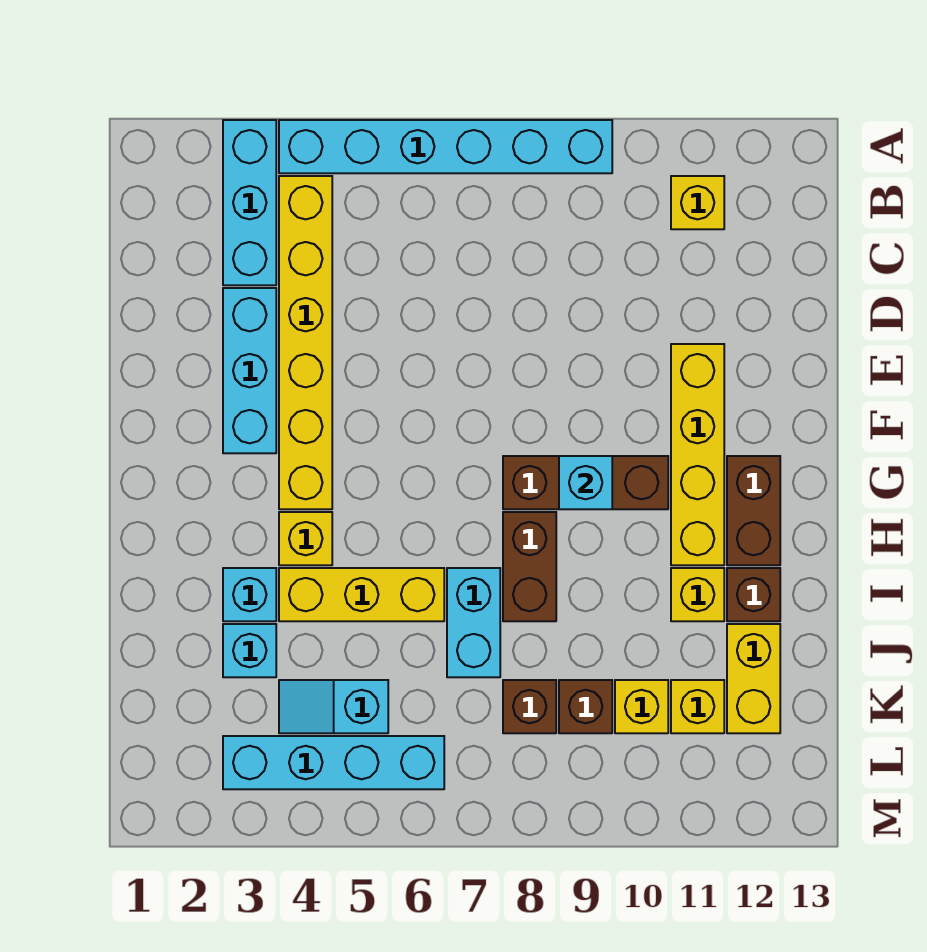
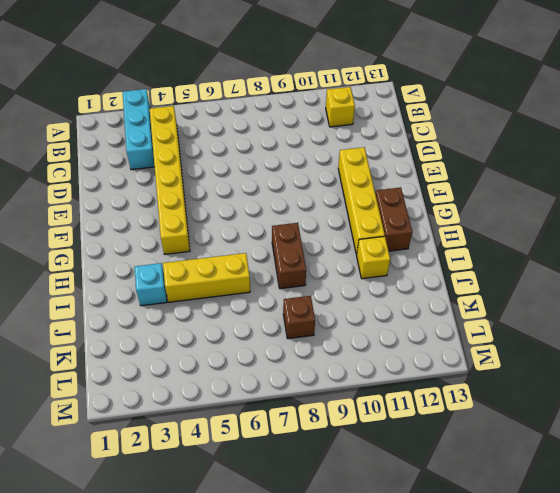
none -> cyan brick A4:A9 level 1
none -> cyan brick D3:F3 level 1
none -> brown brick G8:G10 level 1

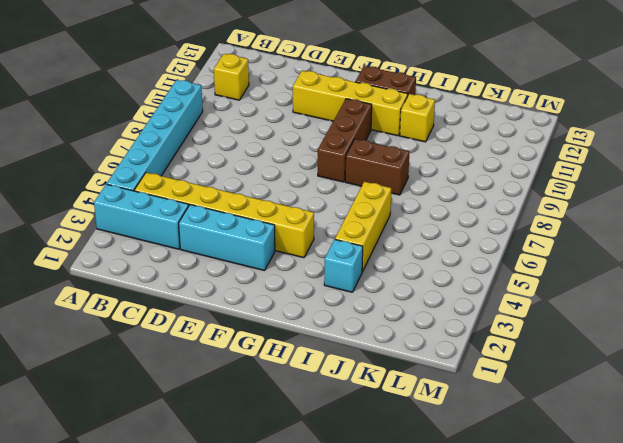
none -> yellow brick H4 level 1
none -> cyan brick I7:J7 level 1
none -> brown brick I12 level 1

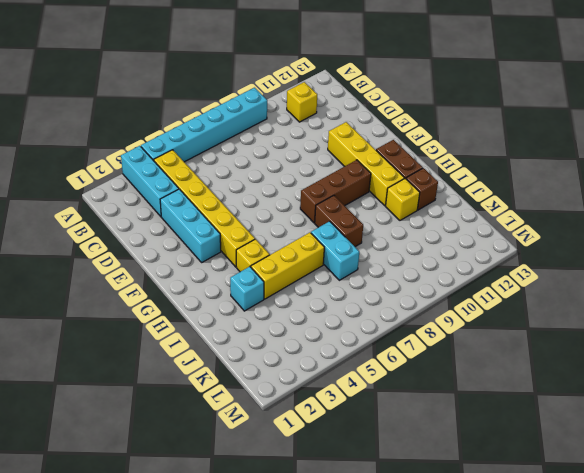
none -> cyan brick J3 level 1
none -> yellow brick J12:K12 level 1
none -> cyan slope K4:K5 level 1 top 5

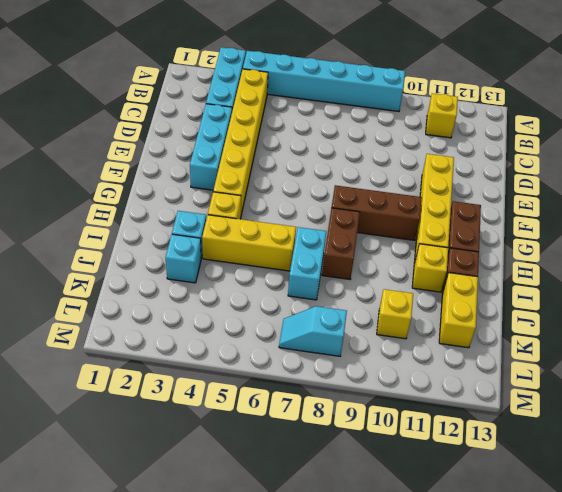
cyan slope L7:L8 level 1 top 8 -> cyan slope K4:K5 level 1 top 5
none -> brown brick K8 level 1
none -> brown brick K9 level 1
none -> yellow brick K11 level 1

